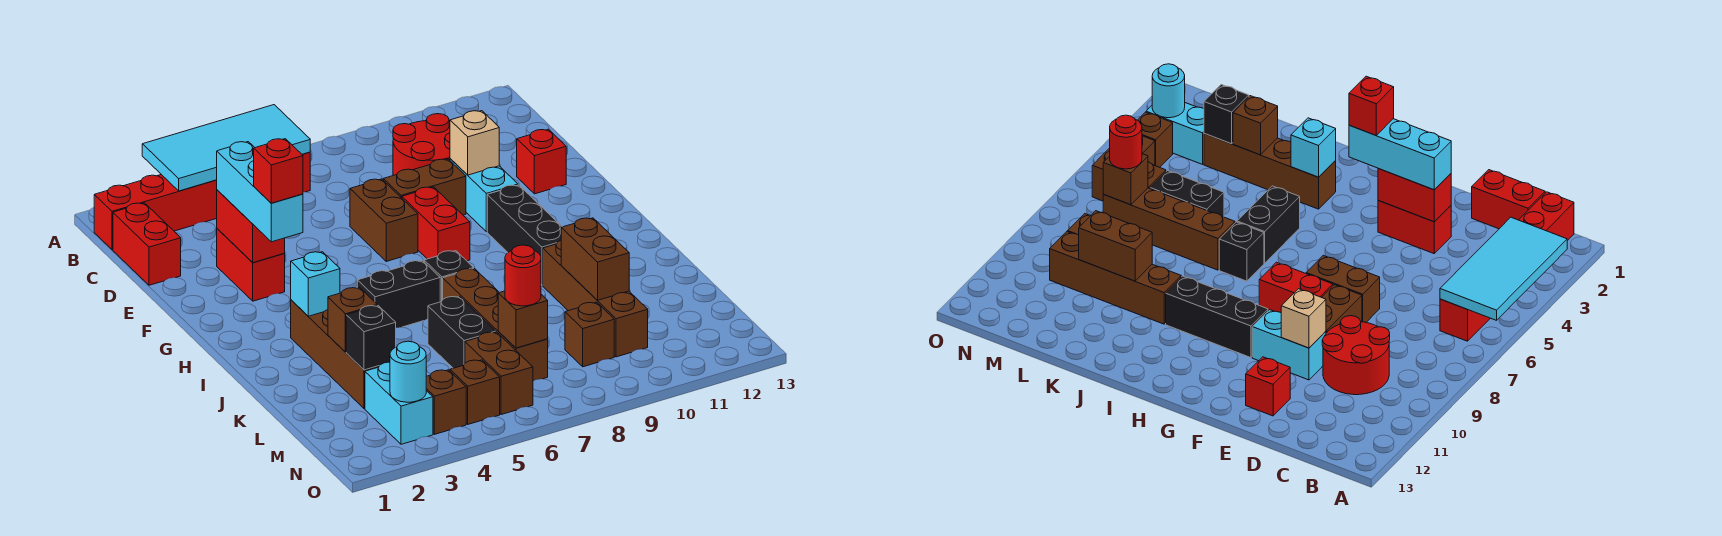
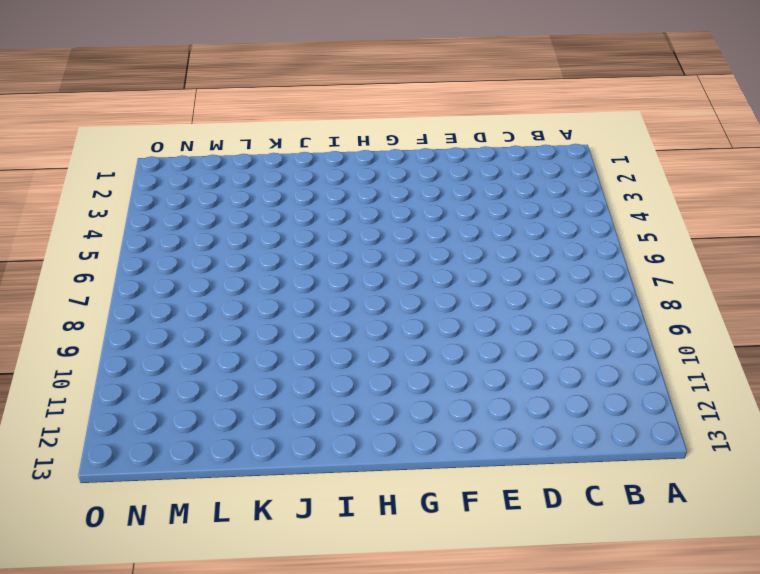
none -> red brick B1:B6 level 1
none -> red brick C1:D1 level 1
none -> red round brick C9:D10 level 1
none -> red brick E3:F3 level 1

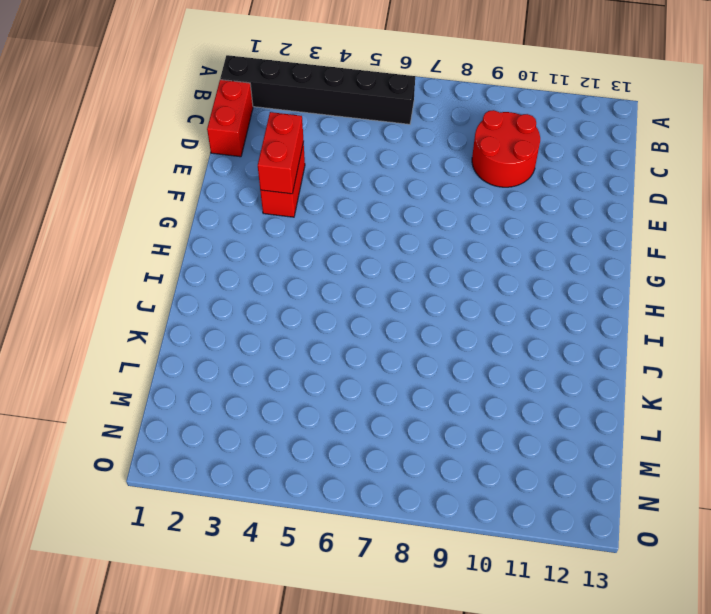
black brick B1:B6 level 1 -> red brick B1:B6 level 1
none -> brown brick E7:F7 level 1
none -> brown brick E8:E9 level 1
none -> cyan brick E10:F10 level 1
none -> red brick E12 level 1

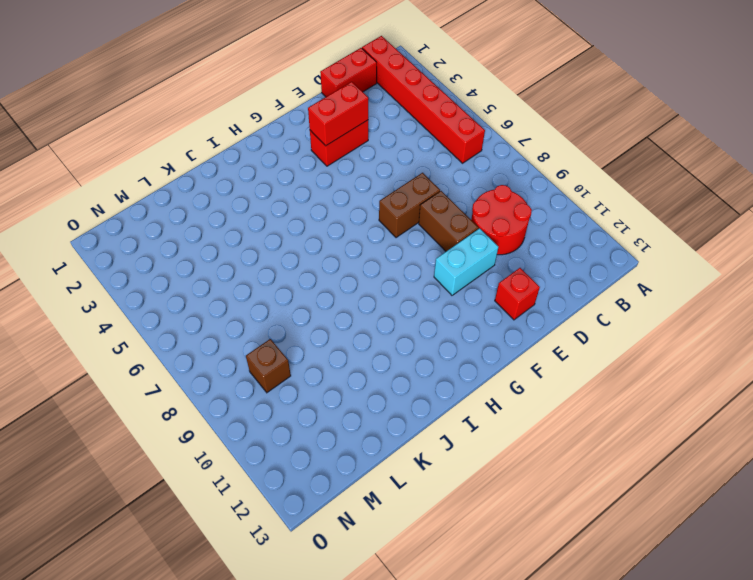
none -> red brick F8:G8 level 1
none -> black brick G10:I10 level 1
none -> brown brick I3:L3 level 1
none -> black brick I5:I6 level 1

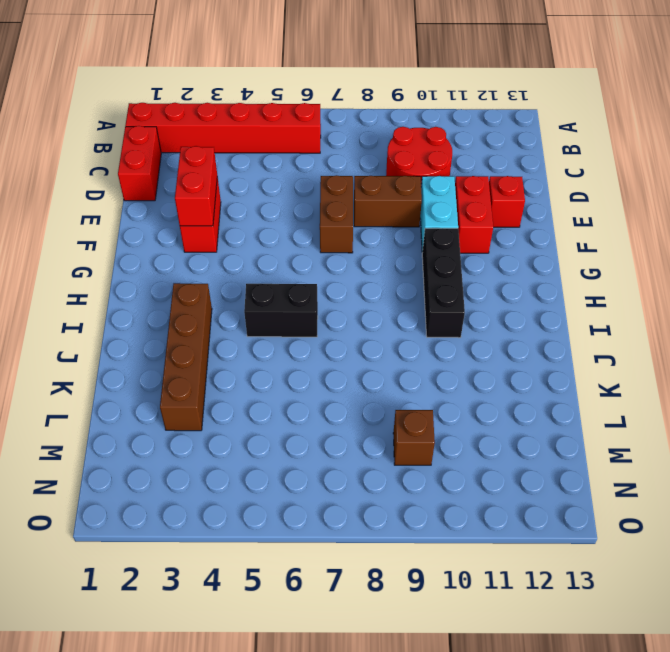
red brick E11:F11 level 1 -> red brick F8:G8 level 1
none -> black brick I7 level 1
none -> brown brick J7:M7 level 1
none -> brown brick J10:M10 level 1
none -> black brick K6:L6 level 1

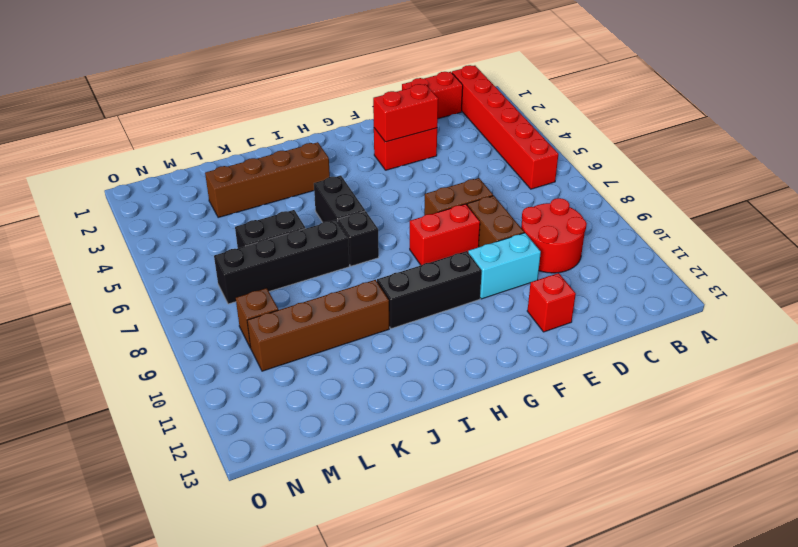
black brick J7:M7 level 1 -> brown brick J7:M7 level 1
none -> cyan brick M3:N3 level 1
none -> brown brick M6:N6 level 1
none -> brown brick N4 level 1
none -> brown brick N5 level 1

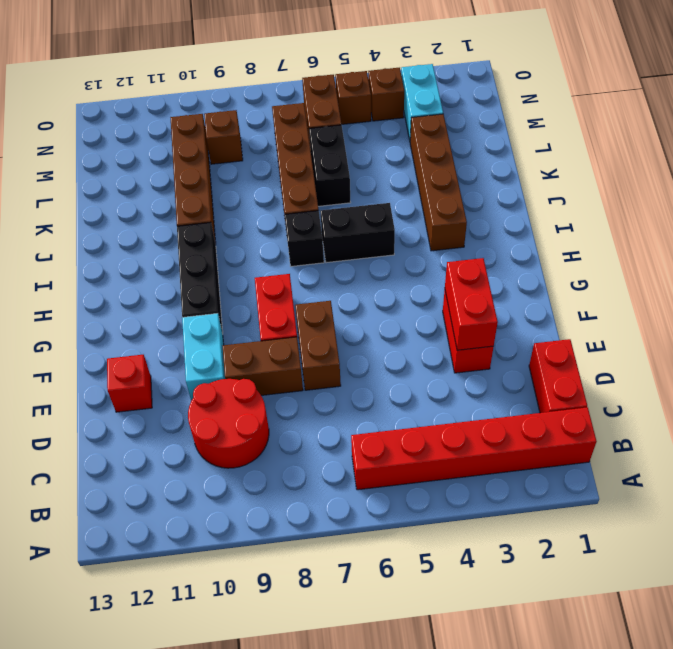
none -> cyan tile A3:B6 level 2
none -> tan brick E10 level 2
none -> cyan brick I3 level 2
none -> brown brick K3 level 2

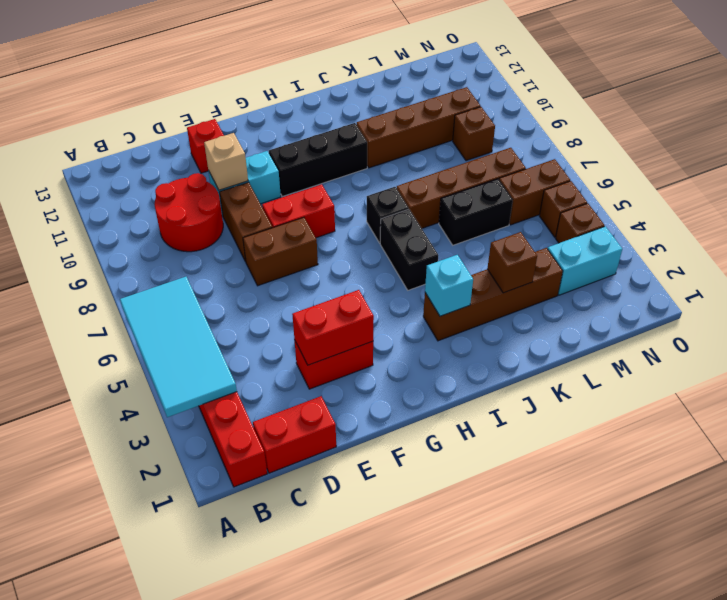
none -> brown brick K10:L10 level 2
none -> black brick L3 level 2
none -> brown brick M7 level 2
none -> cyan round brick N3 level 2

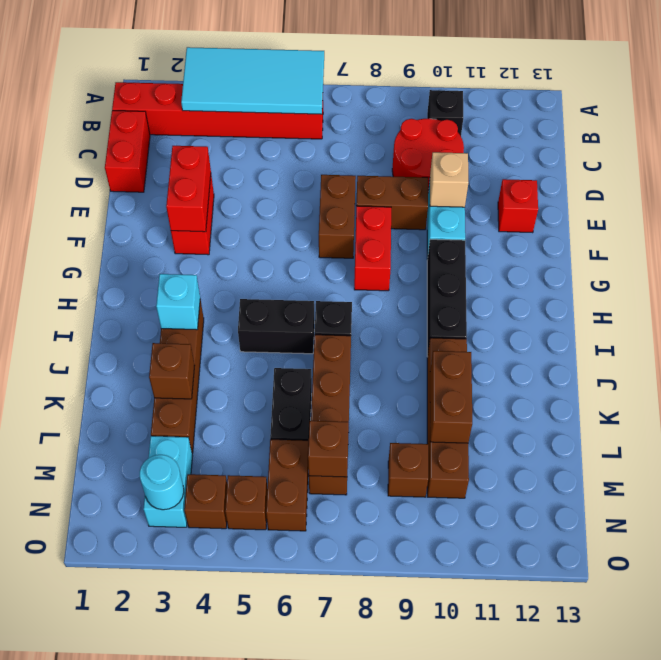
black brick B10 level 1 -> black brick L3 level 2
none -> cyan brick E3:G3 level 3
none -> red round brick M7 level 3
none -> red brick G3 level 4

